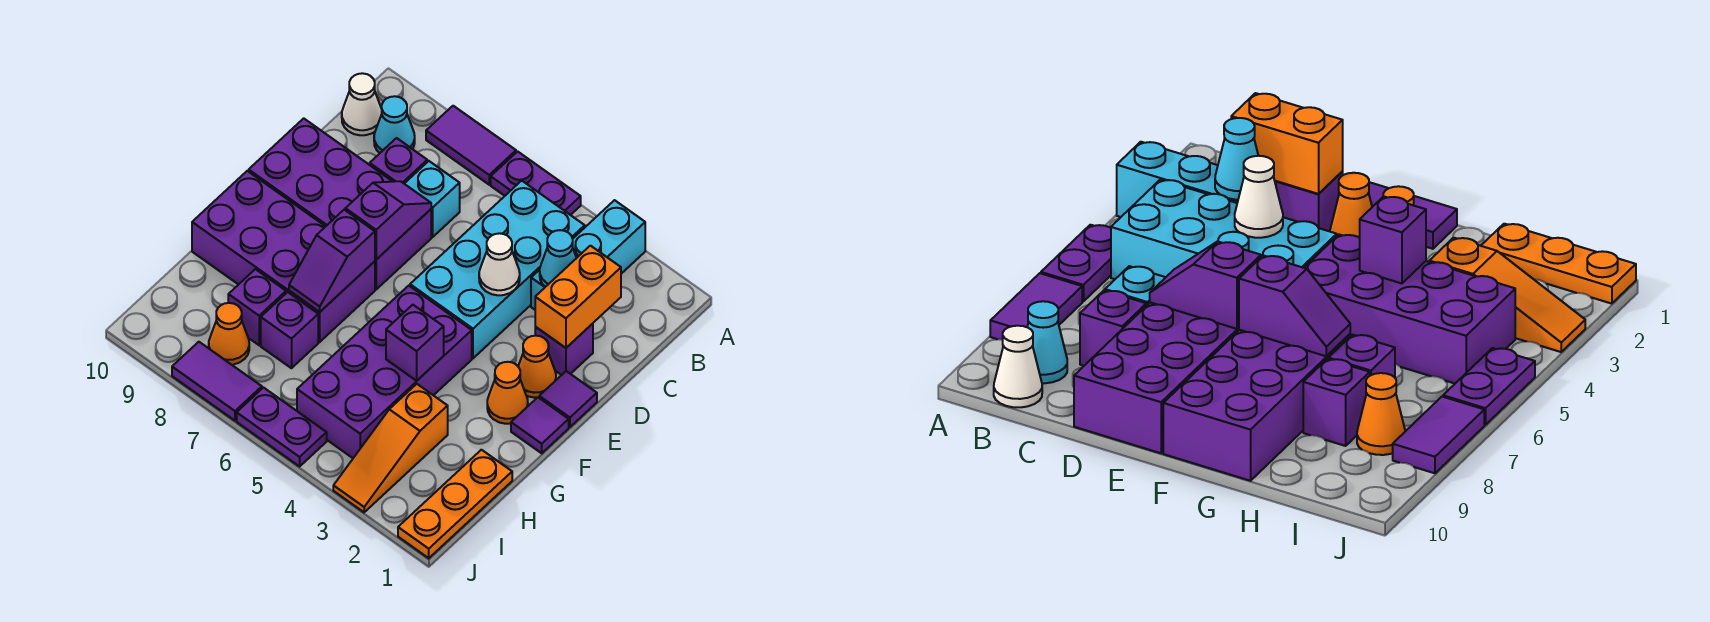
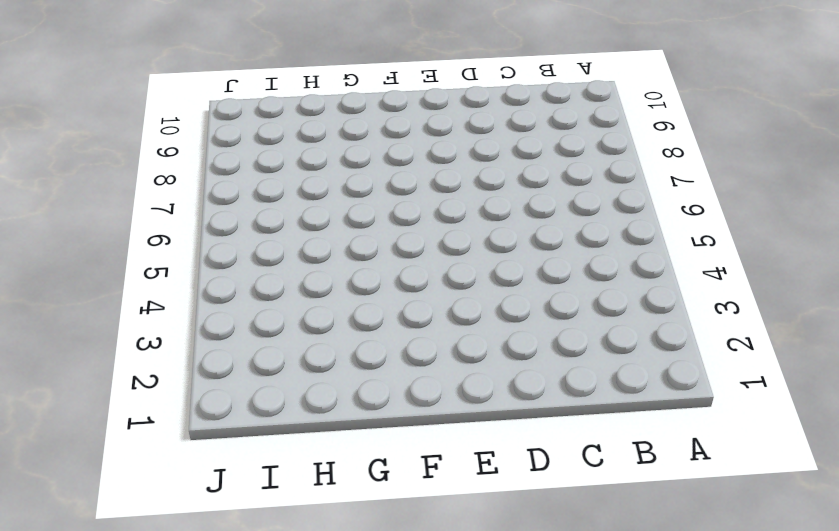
none -> cyan brick A3:C3 level 1
none -> purple plate A5:A6 level 1
none -> purple tile A7:A8 level 1

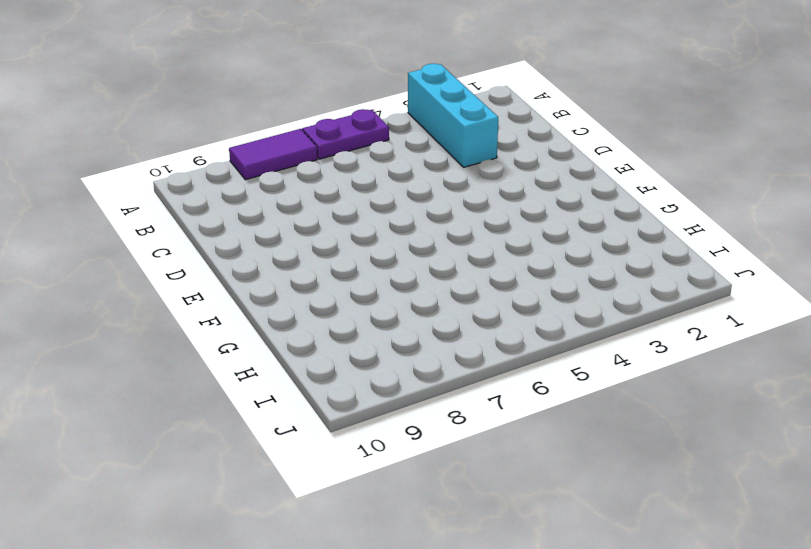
none -> cyan brick B4:E5 level 1
none -> cyan cone B9 level 1
none -> white cone B10 level 1

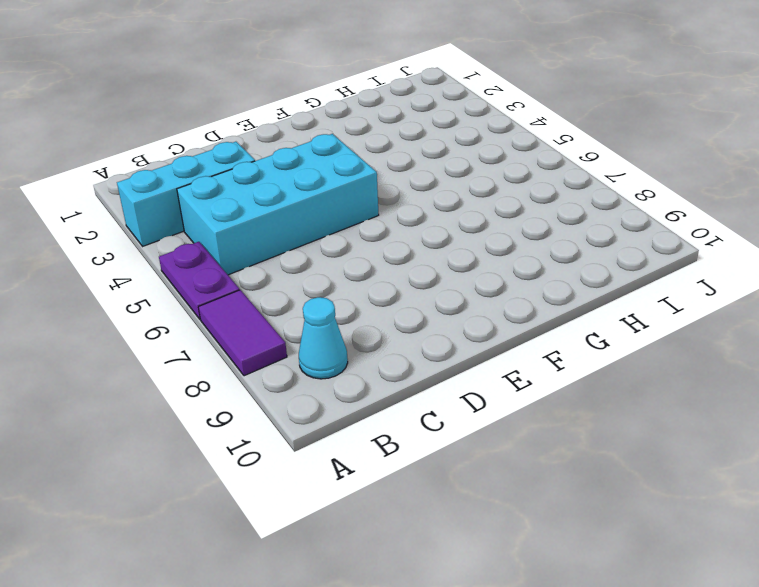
none -> white cone B10 level 1
none -> cyan brick C7 level 1
none -> purple brick C8 level 1

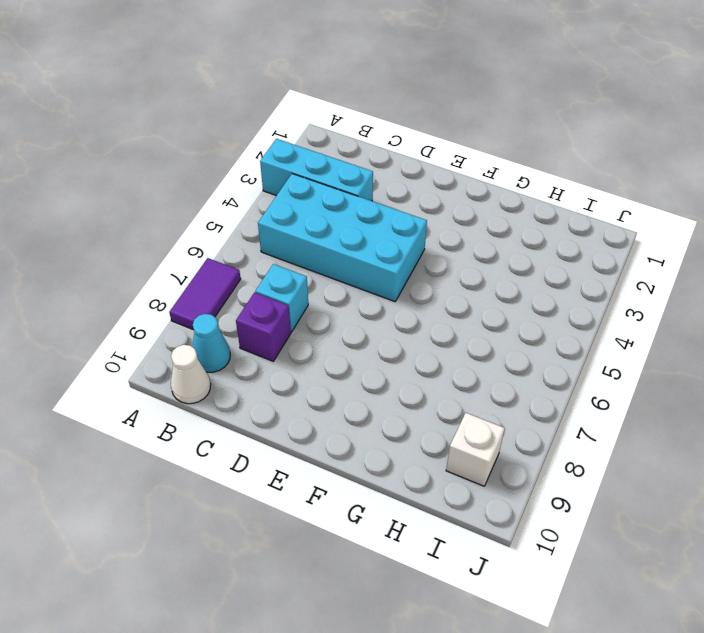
white brick I9 level 1 -> none
none -> purple plate A5:A6 level 1
none -> purple brick D2 level 1
none -> purple brick D7:E10 level 1

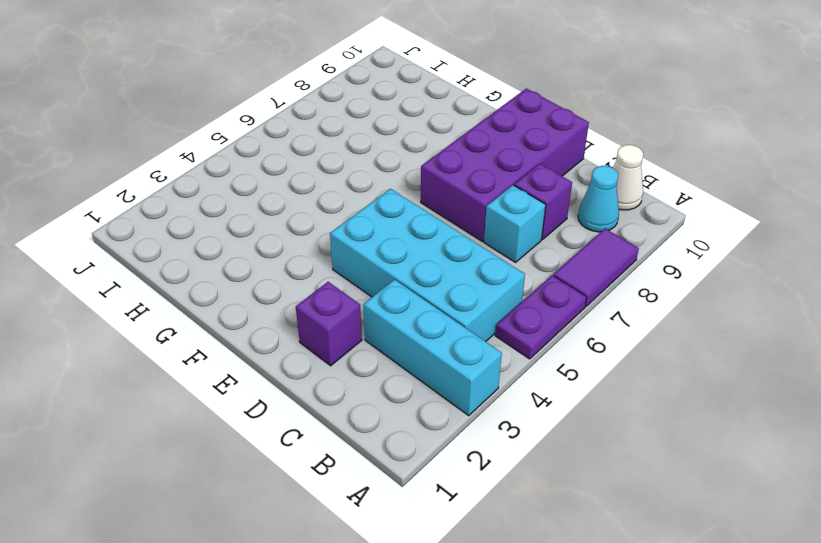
none -> purple tile E1 level 1
none -> orange cone E2 level 1
none -> purple tile F1 level 1

